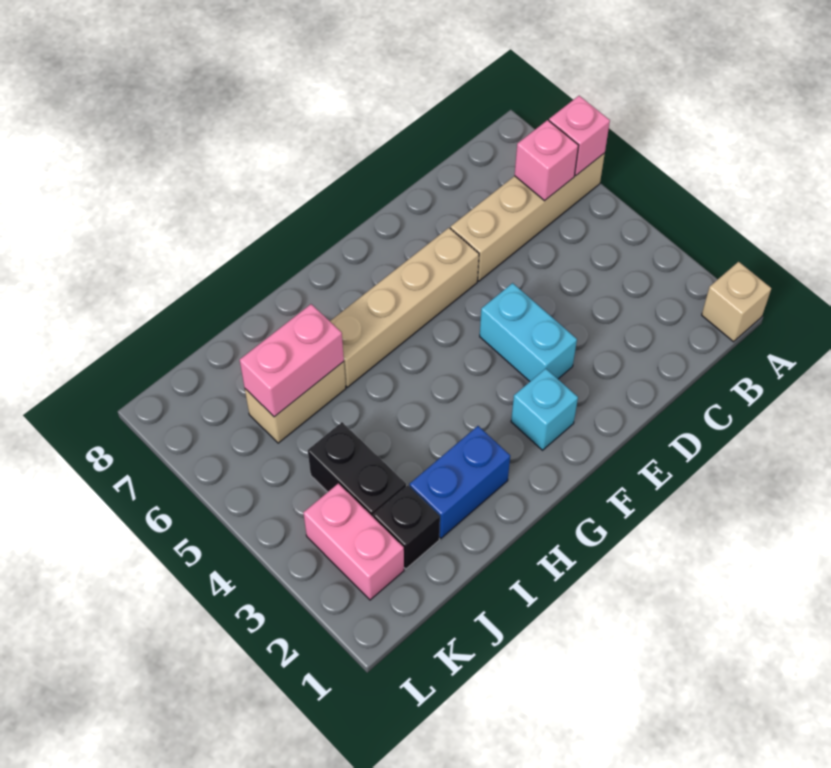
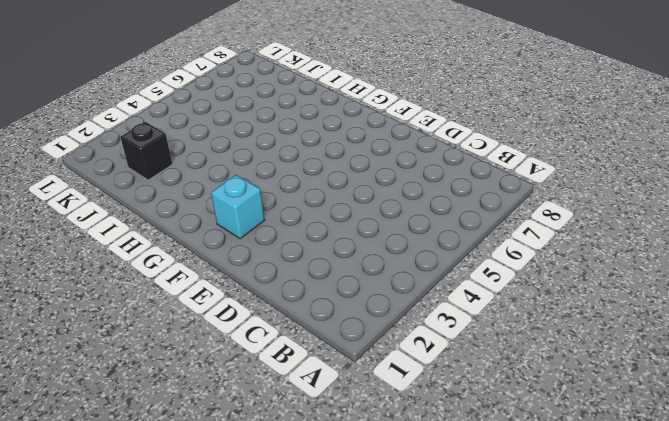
none -> tan brick A1 level 1
none -> tan brick A6:D6 level 1
none -> cyan brick E3:E4 level 1

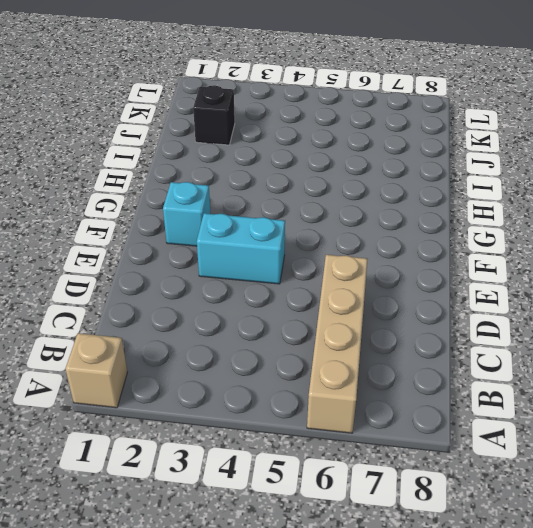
none -> tan brick E6:H6 level 1
none -> blue brick H2:I2 level 1
none -> tan brick I6:J6 level 1

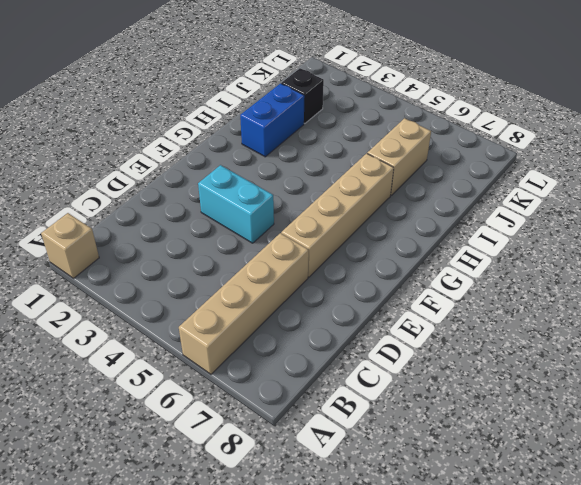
none -> cyan brick F2 level 1
none -> black brick J3:J4 level 1
none -> pink brick K2:K3 level 1

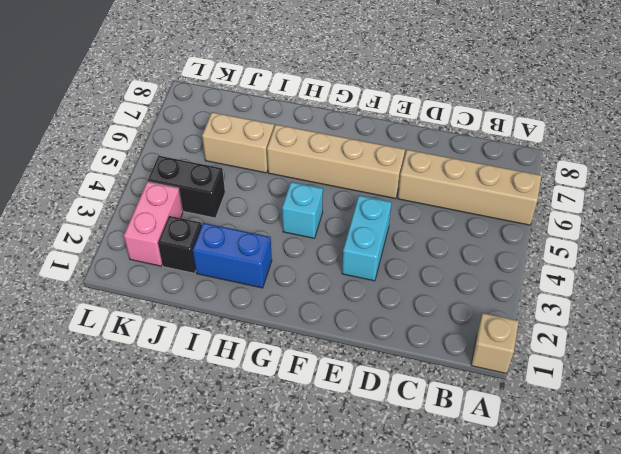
cyan brick G4 level 1 -> cyan brick F2 level 1
black brick J4:K4 level 1 -> black brick J3:J4 level 1
none -> pink brick A6 level 2
none -> pink brick B6 level 2
none -> pink brick I6:J6 level 2

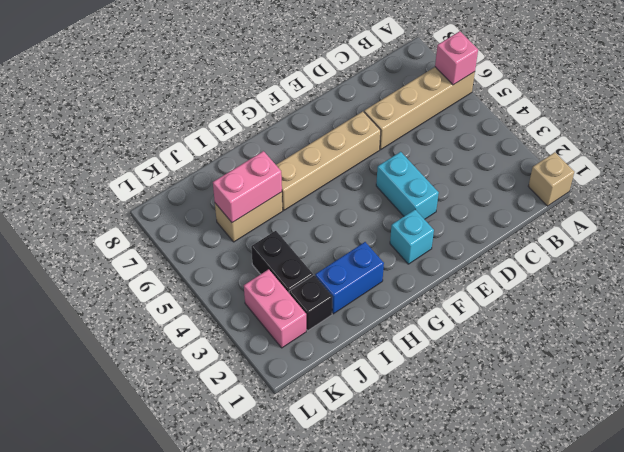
none -> pink brick B6 level 2

